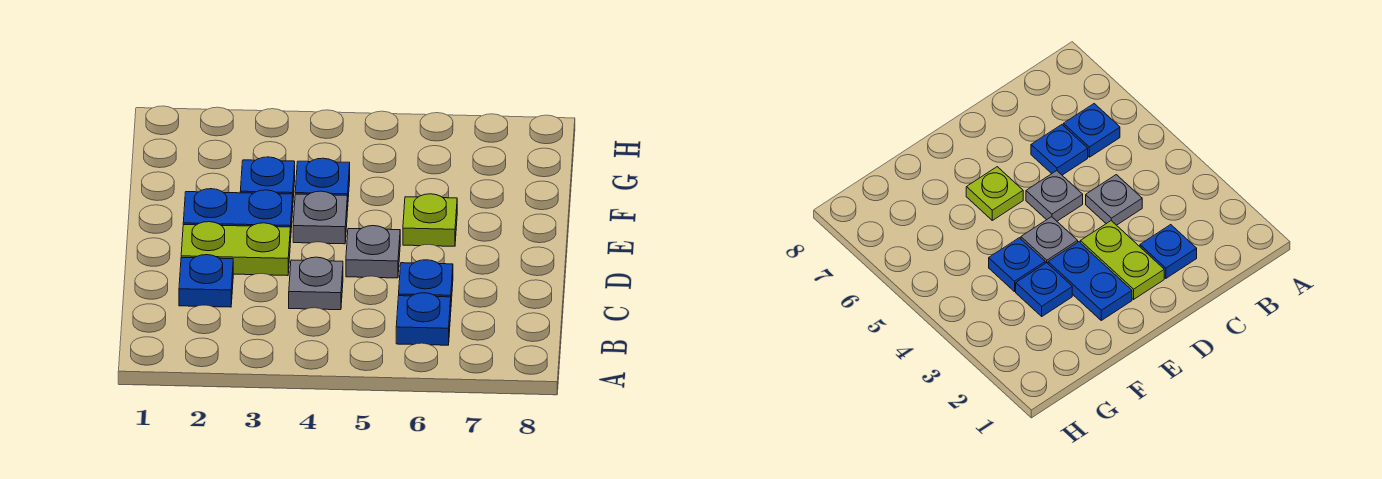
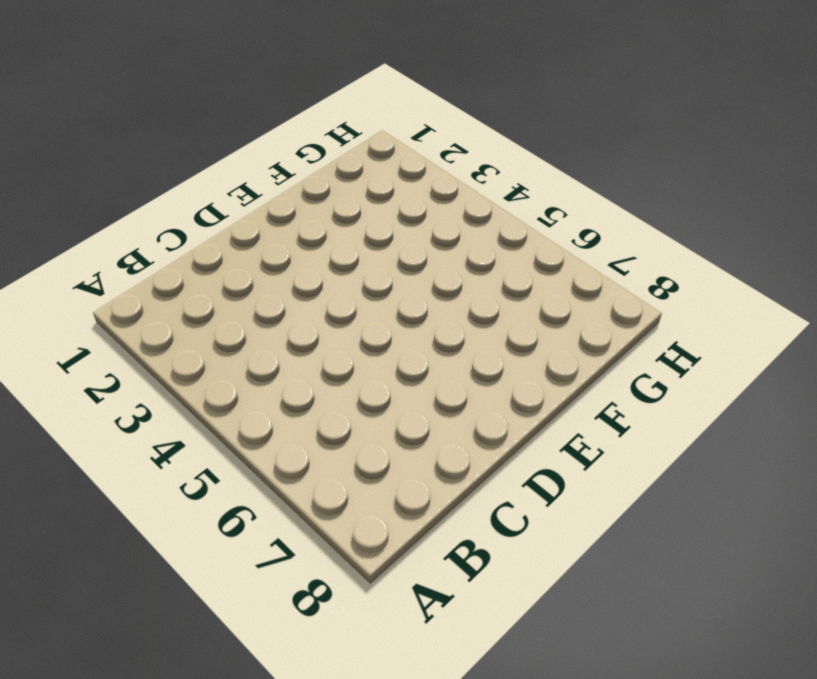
none -> blue plate B6 level 1
none -> blue plate C2 level 1

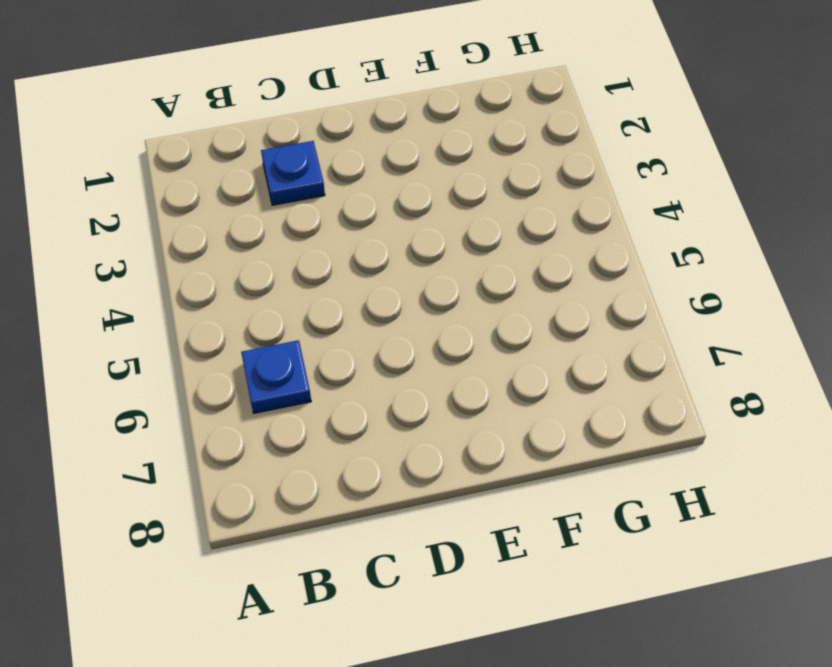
none -> grey plate C4 level 1
none -> blue plate C6 level 1

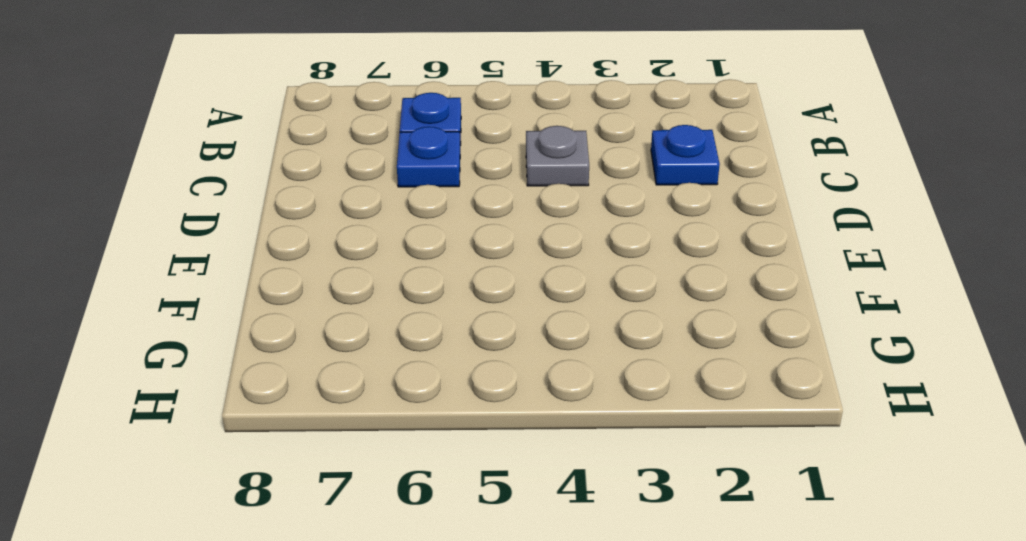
none -> lime plate D2:D3 level 1
none -> grey plate D5 level 1

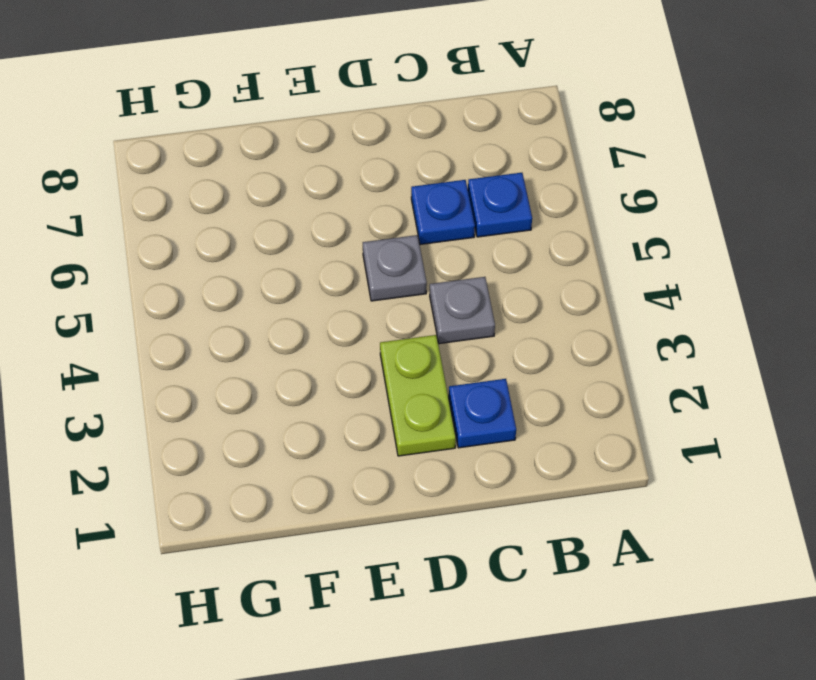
none -> blue plate E2:E3 level 1
none -> grey plate E4 level 1

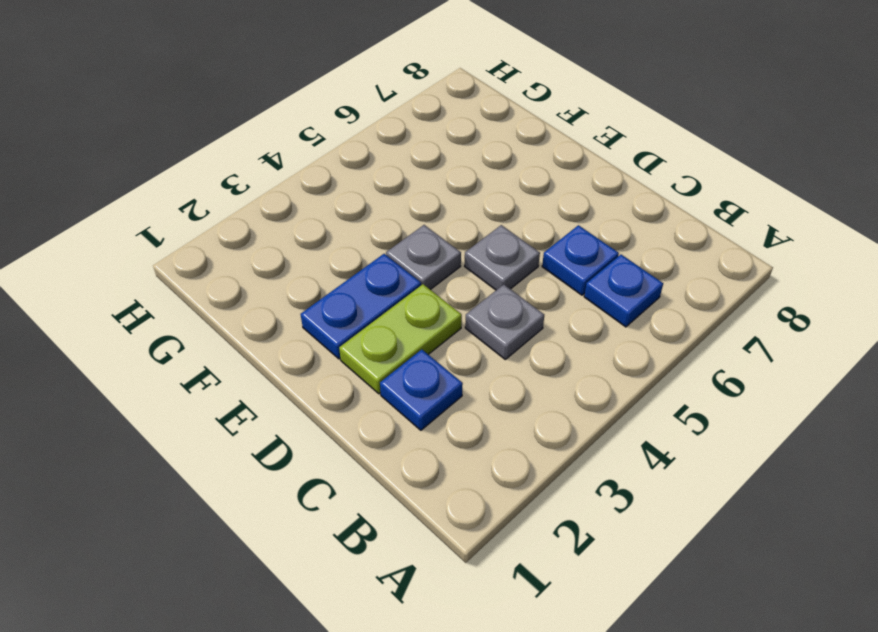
none -> lime plate E6 level 1
none -> blue plate F3 level 1

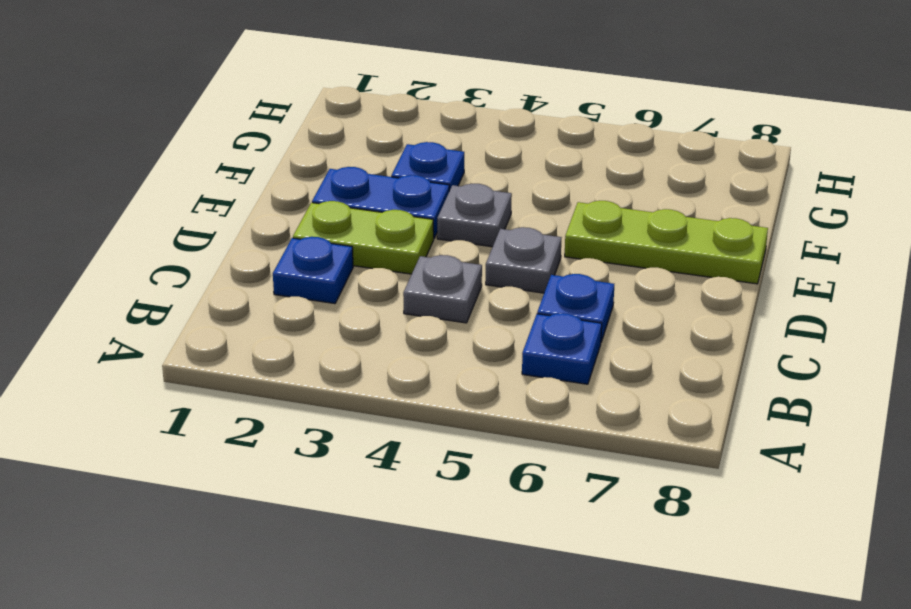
lime plate E6:E8 level 1 -> lime plate E6 level 1
none -> blue plate F4 level 1

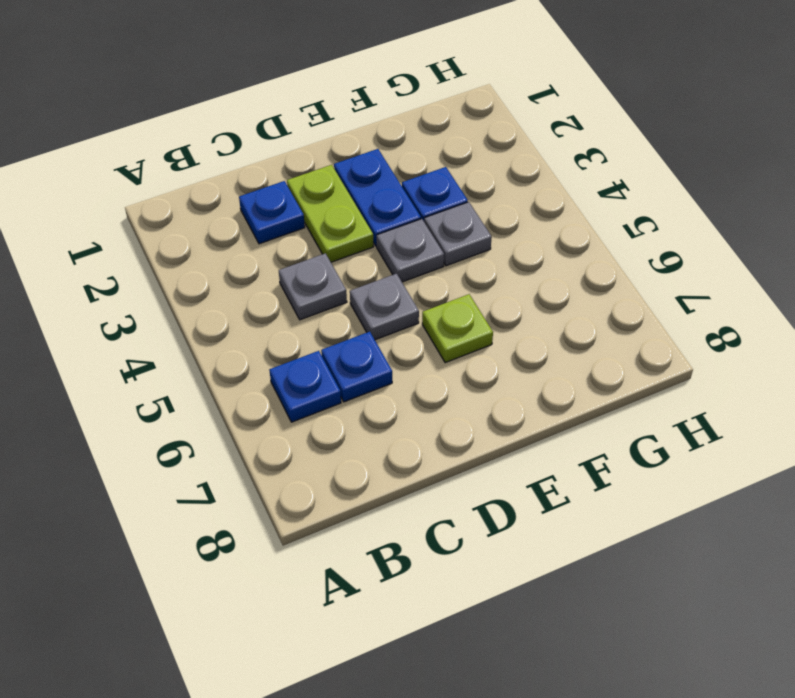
grey plate F4 level 1 -> blue plate F4 level 1

